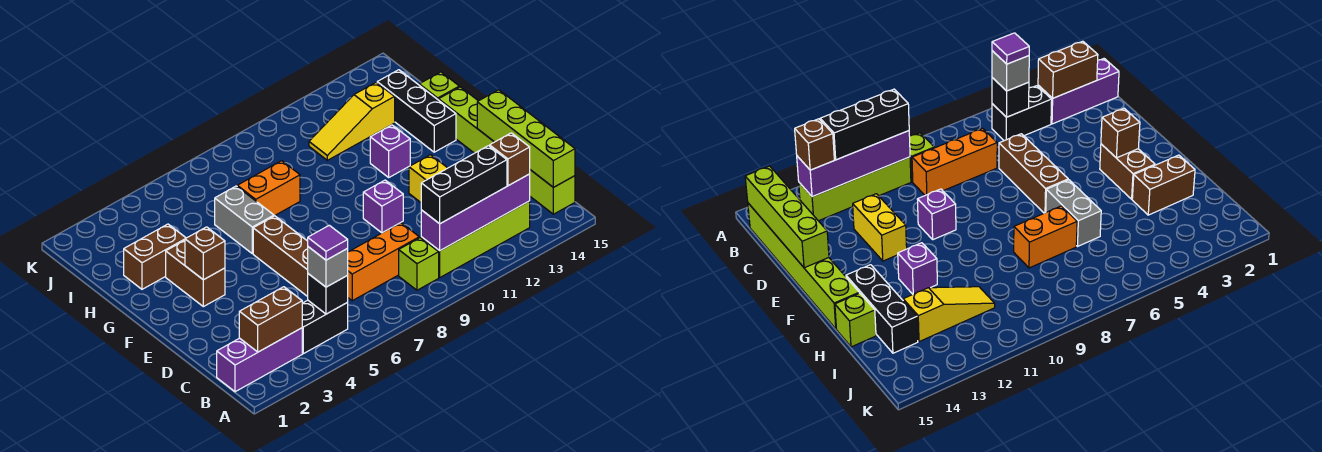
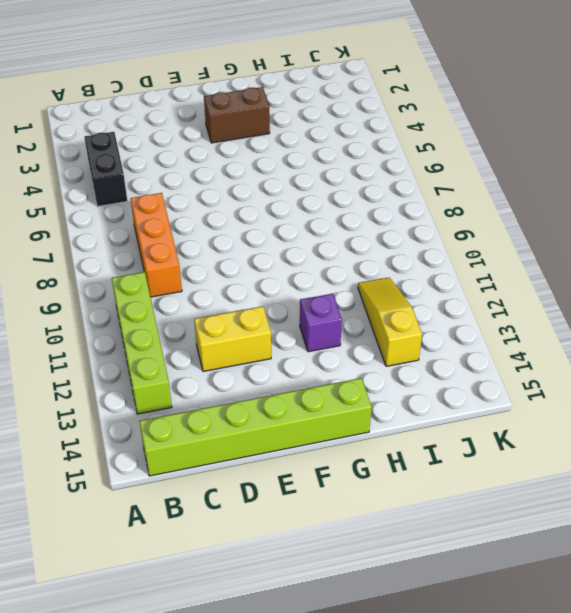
none -> purple brick B1:B3 level 1
none -> lime brick B9 level 1
none -> brown brick D6:F6 level 1

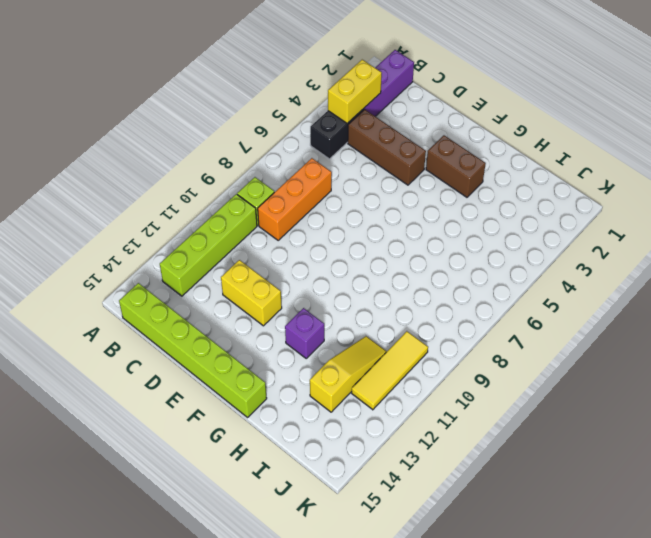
yellow brick B3:B4 level 2 -> brown brick B2:B3 level 2
brown brick C4:E4 level 1 -> brown brick D6:F6 level 1
yellow tile J10:J12 level 1 -> none
none -> purple brick E10 level 1
none -> grey brick G6:H6 level 1
none -> black brick G14:I14 level 1

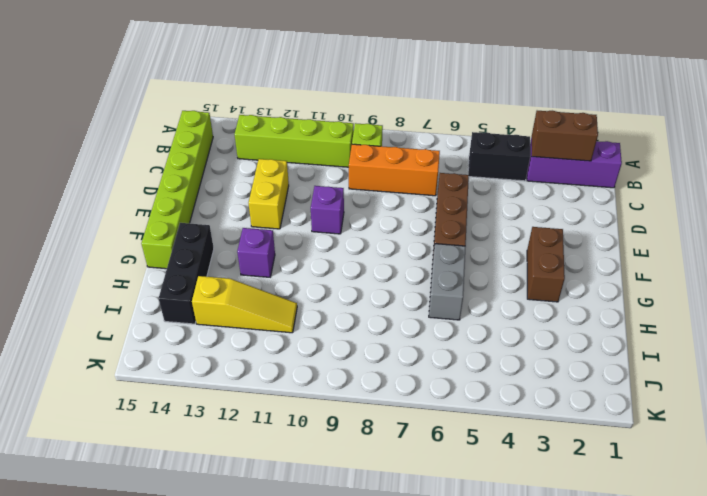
none -> brown brick H2:H3 level 1
none -> orange brick H7:H8 level 1
none -> lime brick H15 level 1

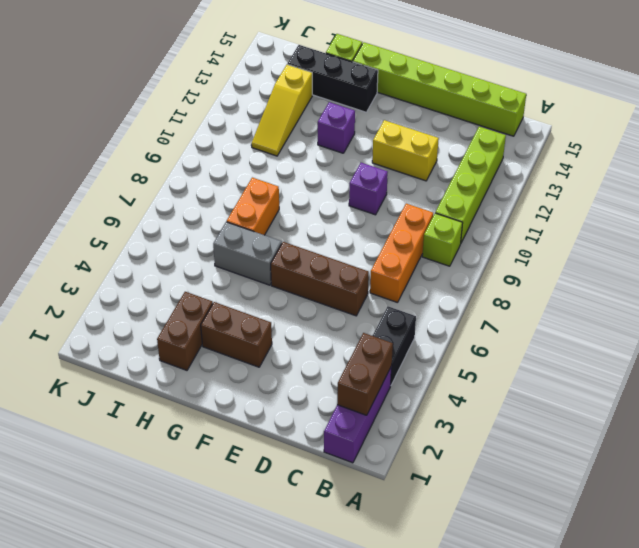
none -> black brick B5 level 2
none -> purple brick B10:B13 level 2
none -> lime brick B15:E15 level 2

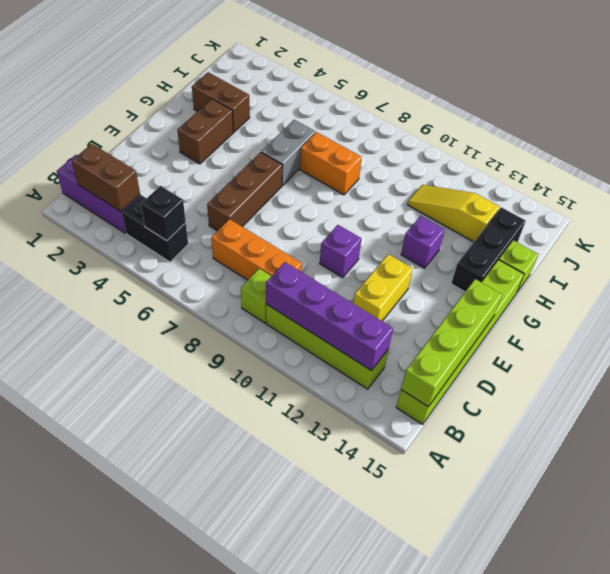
none -> brown brick F3 level 2
none -> grey brick B5 level 3
none -> black brick B10:B12 level 3

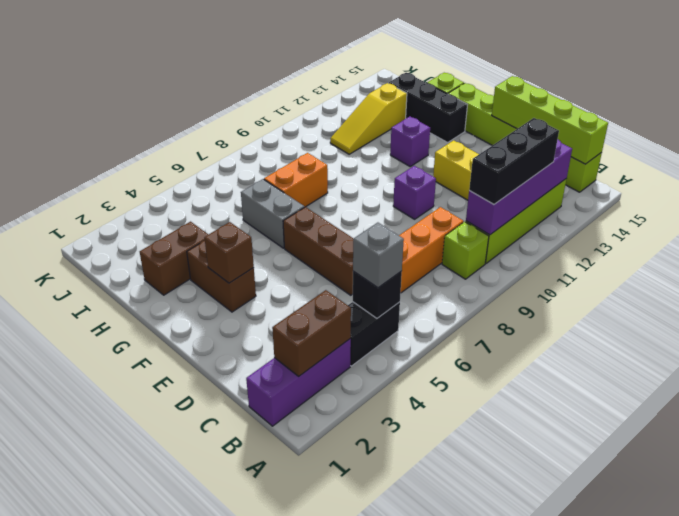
none -> brown brick B13 level 3
none -> purple tile B5 level 4

